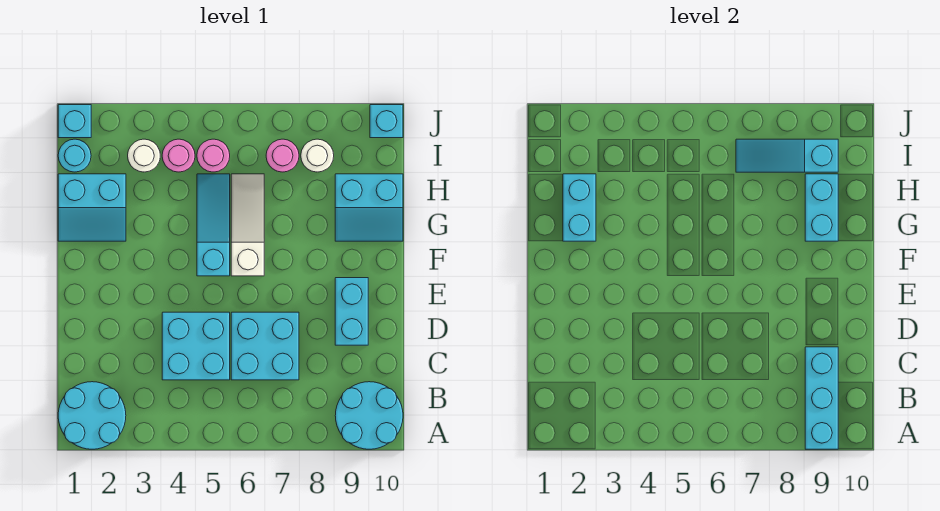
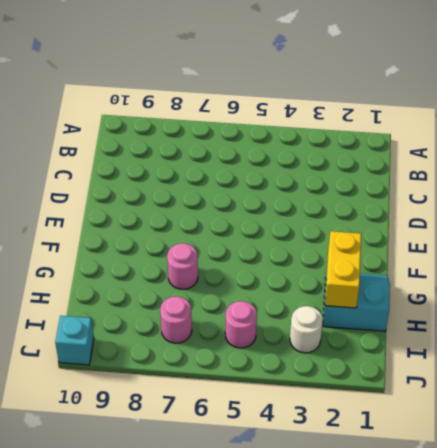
yellow brick G2:H2 level 2 -> cyan brick G2:H2 level 2
pink round brick G7 level 1 -> pink round brick I4 level 1
none -> cyan round brick A1:B2 level 1
none -> cyan round brick A9:B10 level 1
none -> cyan brick C4:D5 level 1

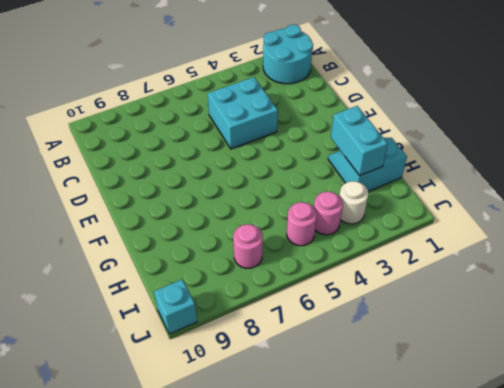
none -> cyan round brick A9:B10 level 1
none -> cyan brick C6:D7 level 1
none -> cyan brick D9:E9 level 1

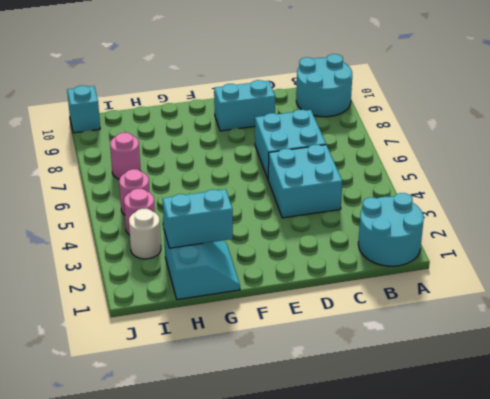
none -> cyan slope F5:H5 level 1 top F
none -> white slope F6:H6 level 1 top F
none -> cyan slope G9:H10 level 1 top H

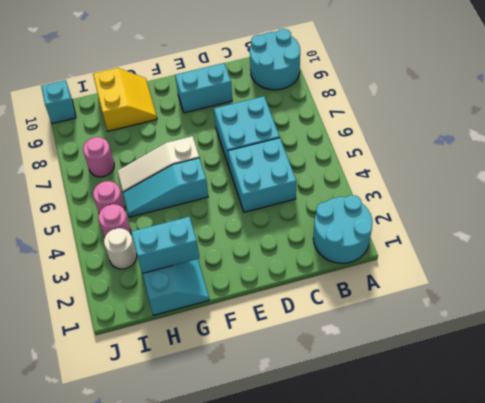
yellow slope G9:H10 level 1 top H -> cyan slope G9:H10 level 1 top H
none -> cyan round brick I1 level 1
none -> white round brick I8 level 1
none -> cyan brick J1 level 1

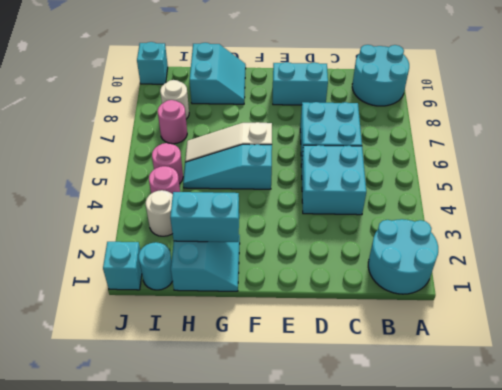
none -> cyan brick A9:C9 level 2
none -> cyan brick G9:H9 level 2
none -> cyan slope I7:I9 level 2 top 9

